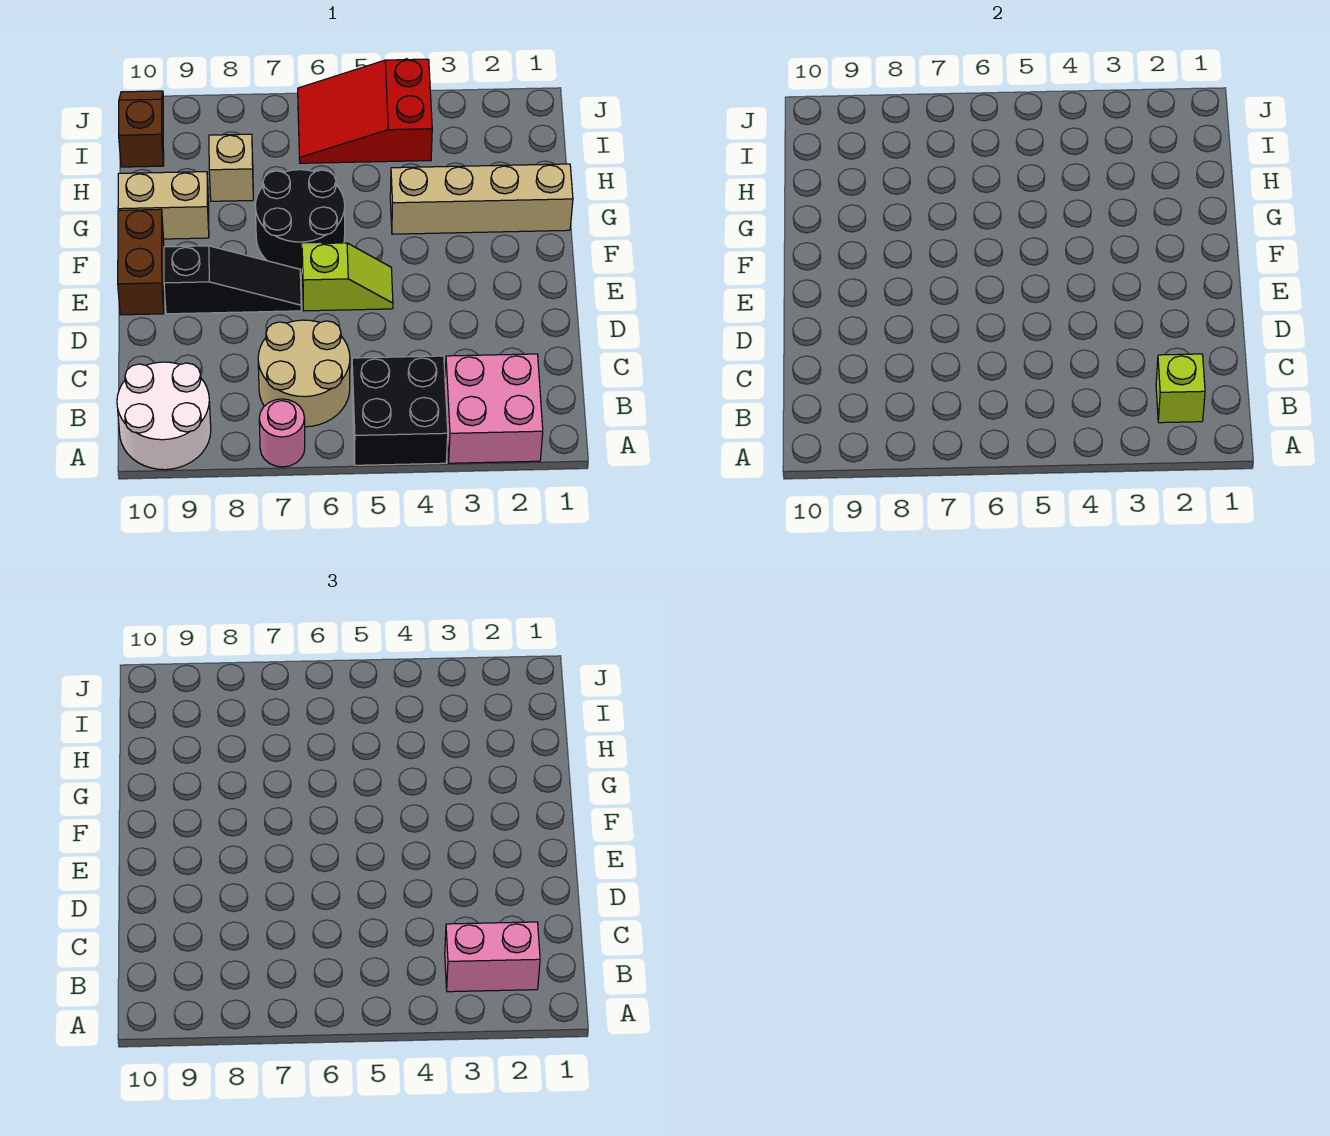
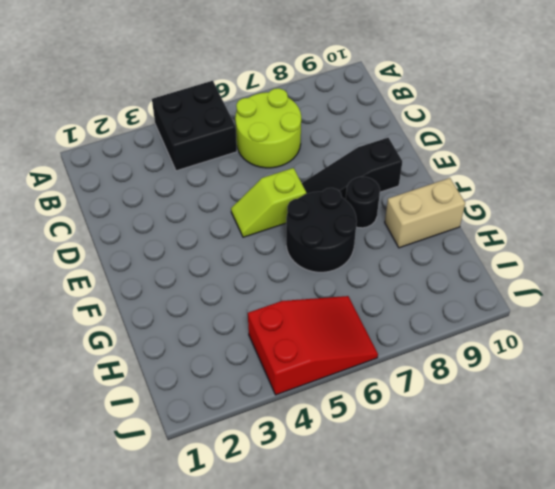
lime round brick B6:C7 level 1 -> tan round brick B6:C7 level 1
black round brick F8 level 1 -> none
none -> pink brick A2:B3 level 1
none -> pink round brick A7 level 1
none -> white round brick A9:B10 level 1

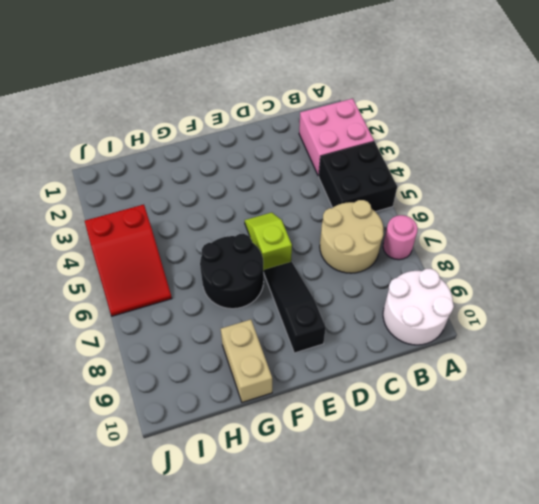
none -> brown brick E10:F10 level 1
none -> tan brick G1:G4 level 1
none -> tan brick H8 level 1

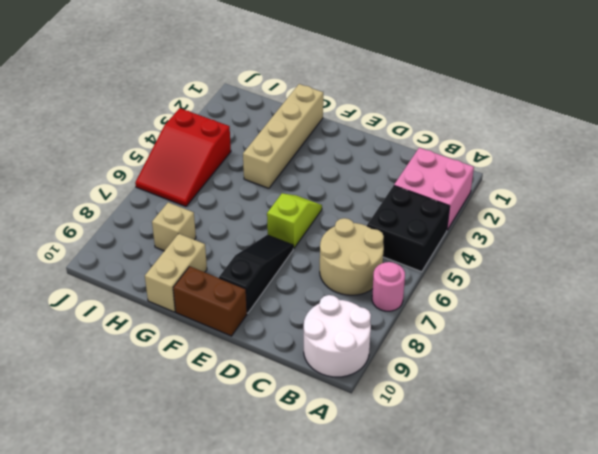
none -> black round brick F6:G7 level 1
none -> brown slope I10:J10 level 1 top I
none -> lime brick B2 level 2

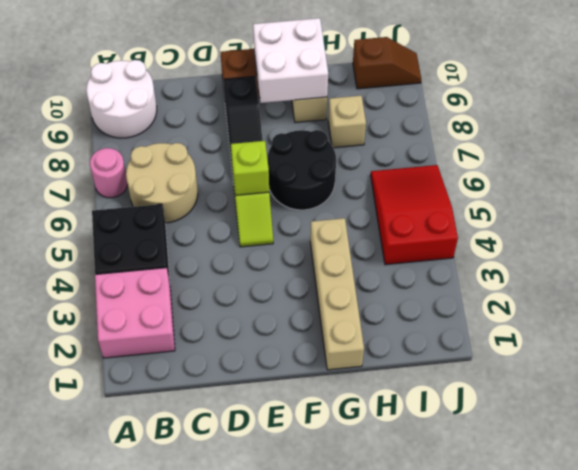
lime brick E6 level 2 -> lime brick B2 level 2
white brick F9:G10 level 2 -> none
none -> pink brick B2:B3 level 3

